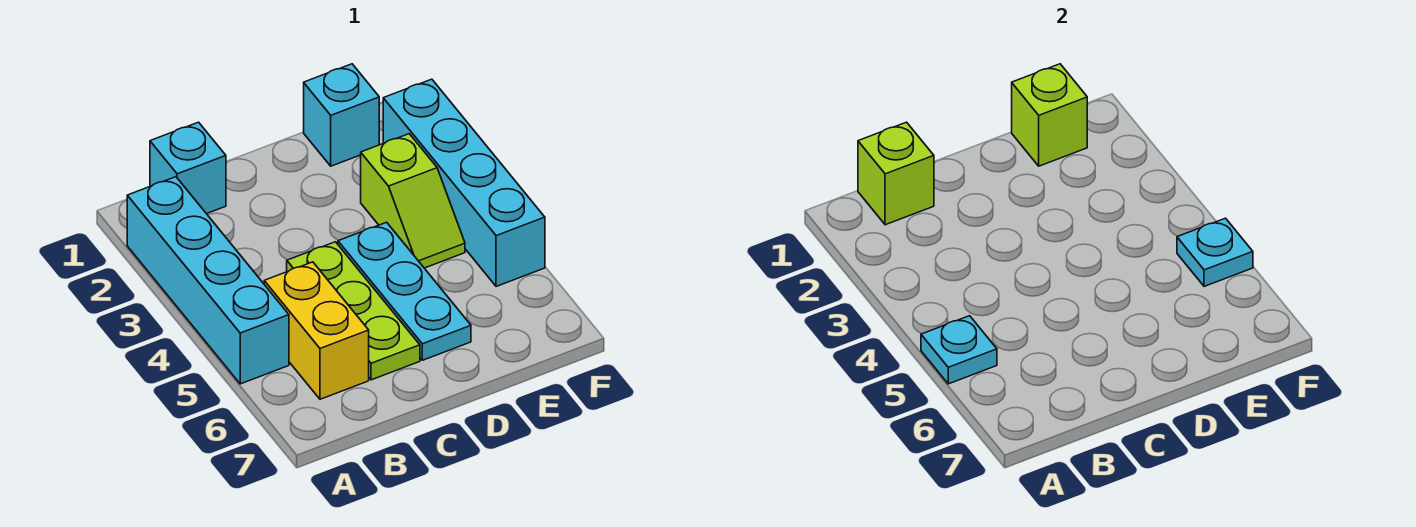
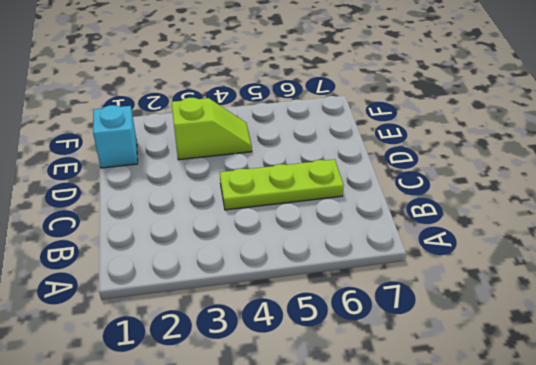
none -> cyan brick A2:A5 level 1
none -> cyan brick B1 level 1
none -> yellow brick B5:B6 level 1

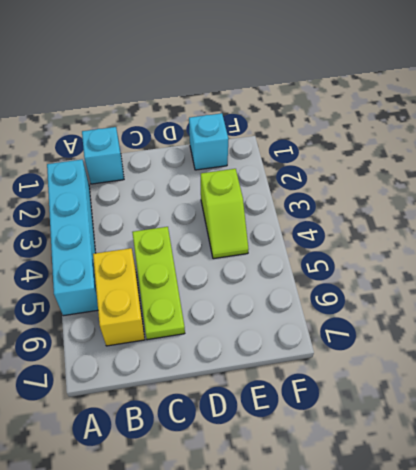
none -> cyan plate D4:D6 level 1
none -> cyan brick F2:F5 level 1
none -> cyan plate A5 level 2

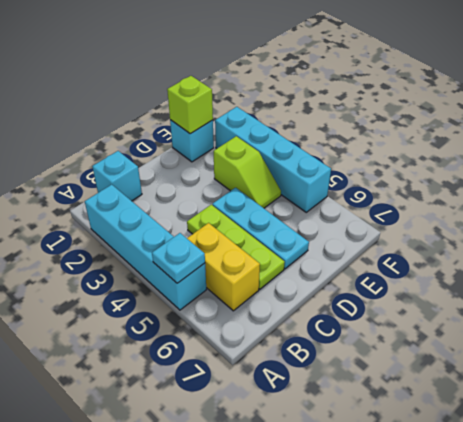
none -> lime brick B1 level 2
none -> cyan plate F5 level 2

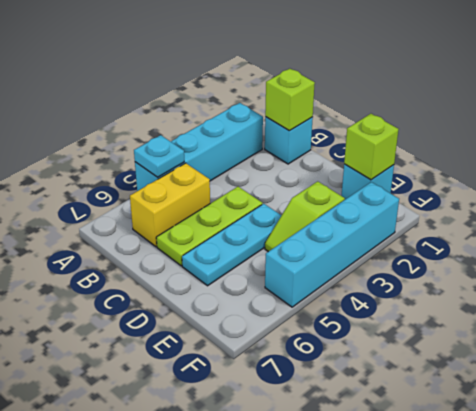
none -> cyan plate F5 level 2

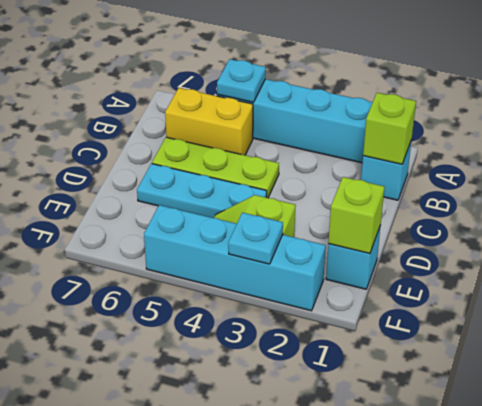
cyan plate F3 level 2 -> cyan plate F5 level 2

